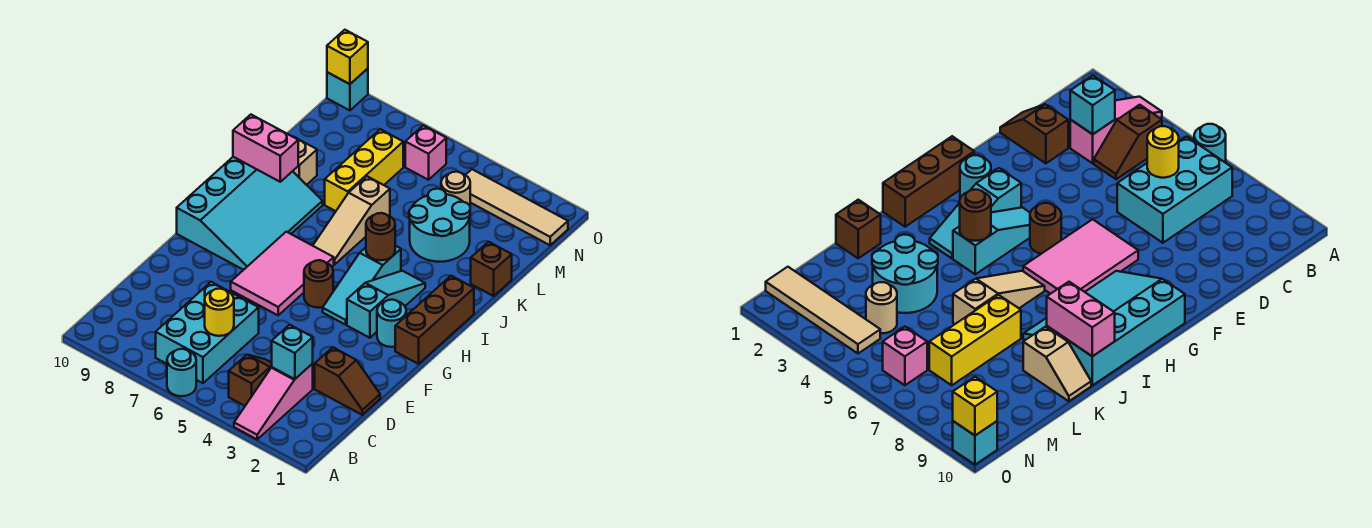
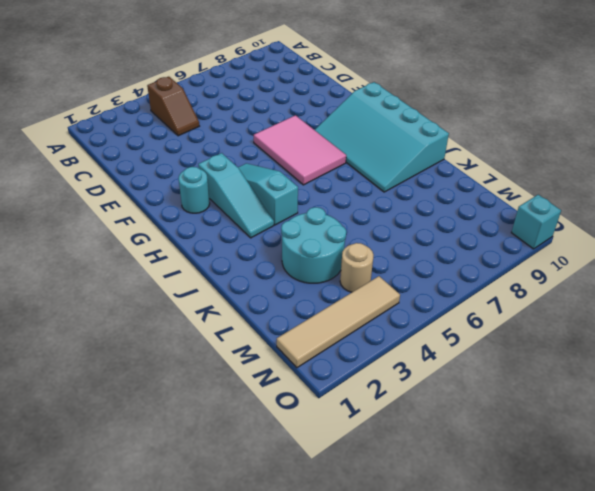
none -> pink slope A3:C3 level 1 top C
none -> cyan round brick A6 level 1
none -> cyan brick B6:D7 level 1

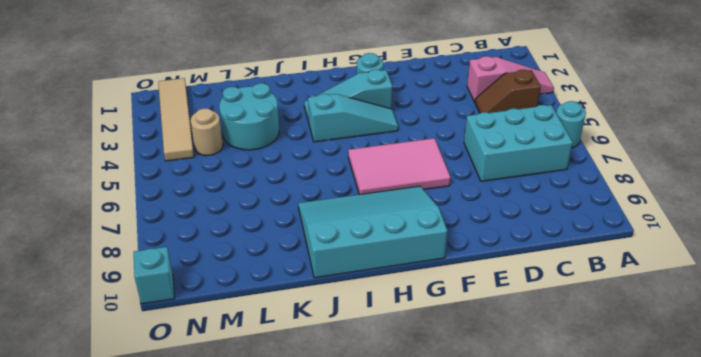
none -> brown slope D1:D2 level 1 top 2
none -> brown brick G1:I1 level 1
none -> brown round brick G5 level 1

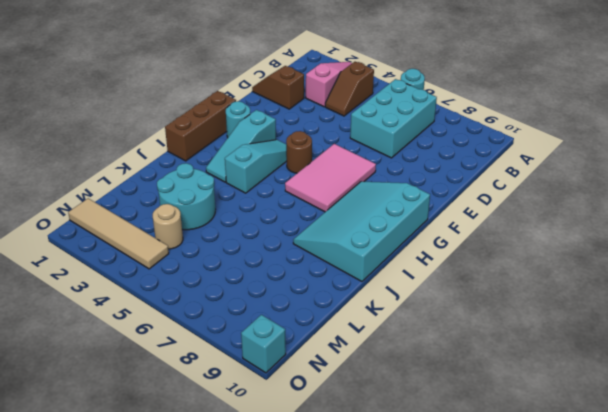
none -> tan slope I6:K6 level 1 top K
none -> brown brick K1 level 1
none -> yellow brick K7:M7 level 1

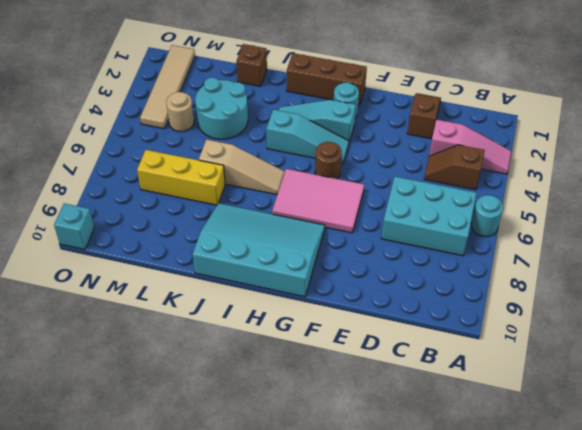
none -> tan slope K9:K10 level 1 top 9
none -> pink brick N6 level 1
none -> cyan brick C3 level 2

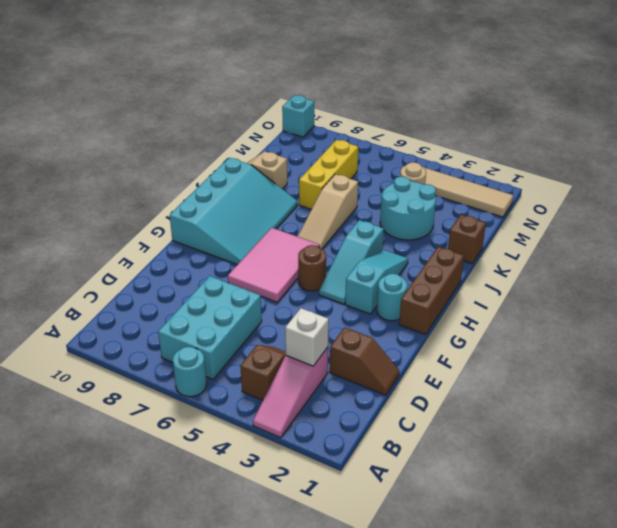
white brick C3 level 2 -> cyan brick C3 level 2
none -> pink brick N6 level 1
none -> yellow round brick C6 level 2
none -> brown round brick I4 level 2

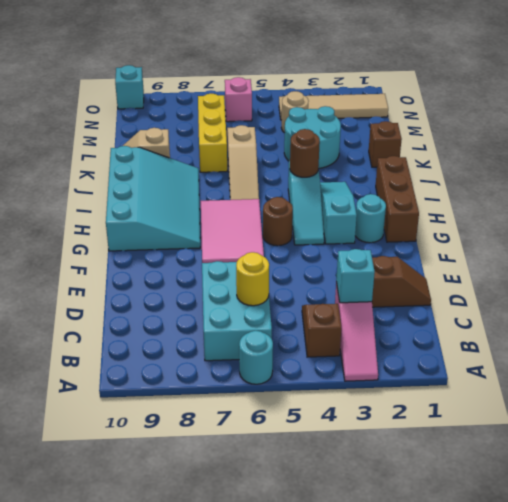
none -> pink brick J9:J10 level 2
none -> yellow brick O10 level 2

